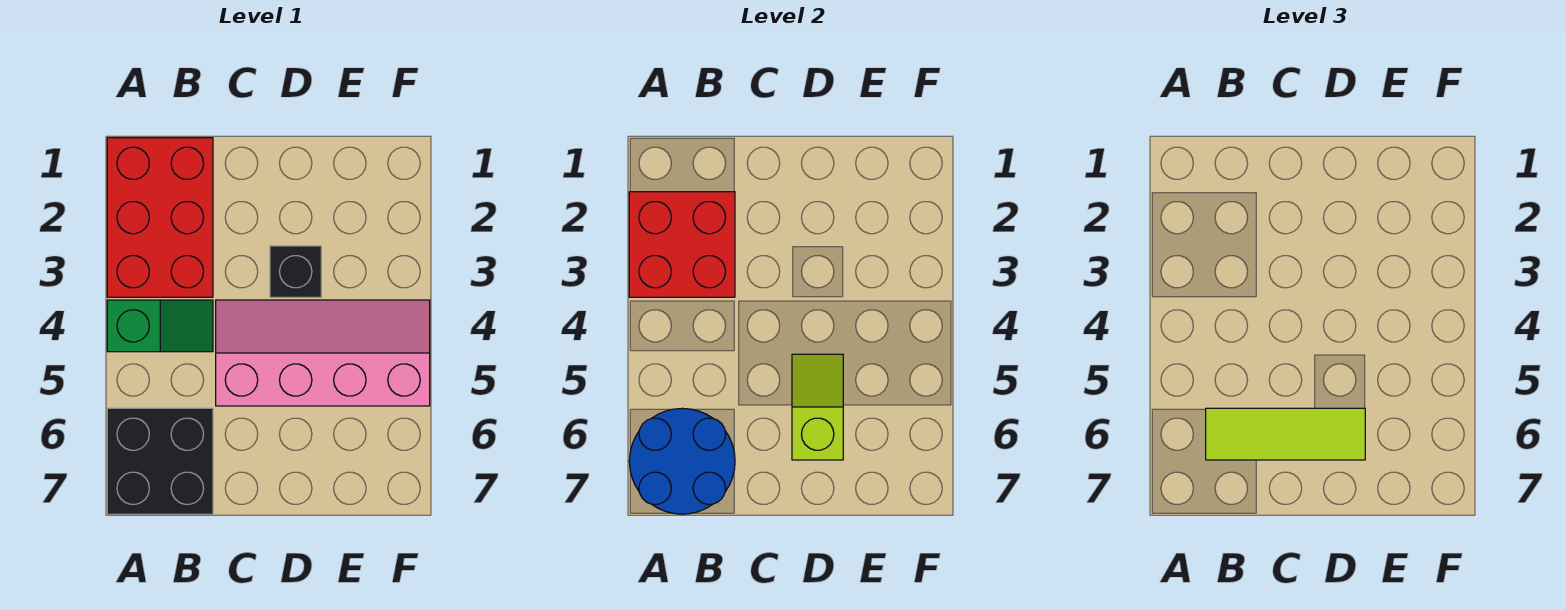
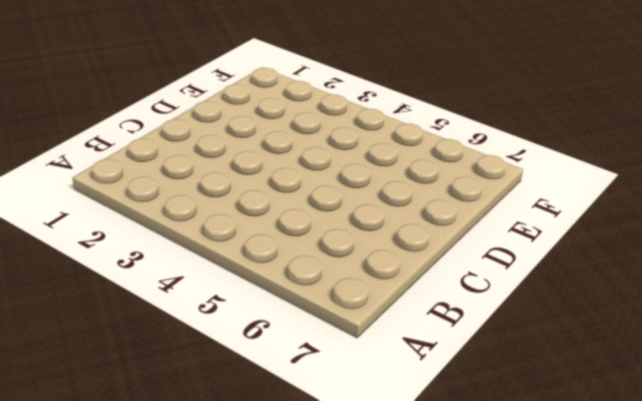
none -> red brick A1:B3 level 1
none -> green slope A4:B4 level 1 top A

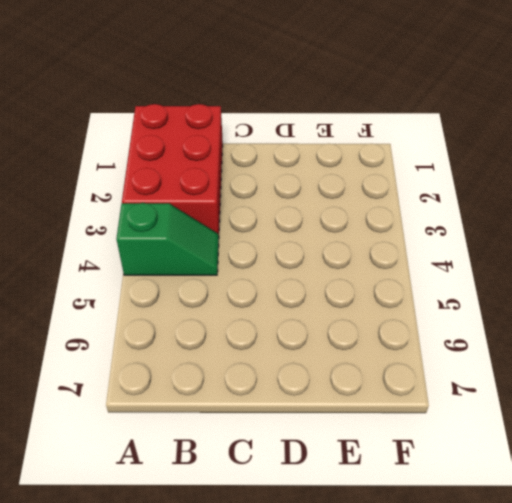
none -> black brick A6:B7 level 1
none -> pink slope C4:F5 level 1 top 5

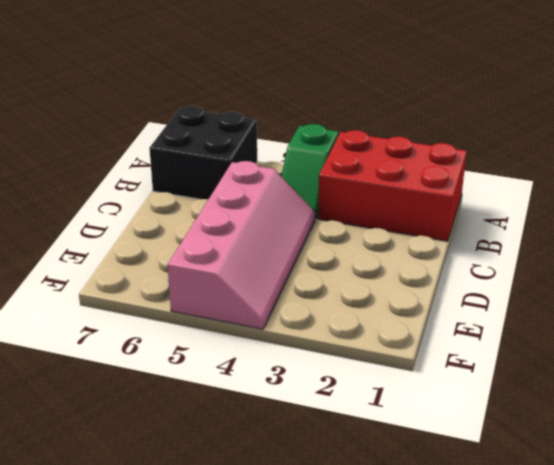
none -> black brick D3 level 1
none -> red brick A2:B3 level 2

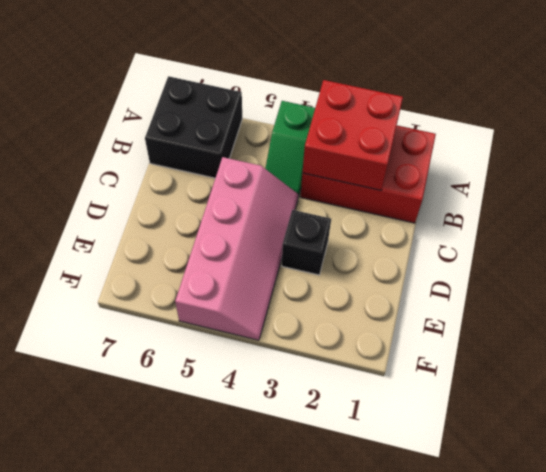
none -> blue round brick A6:B7 level 2
none -> lime slope D5:D6 level 2 top 6

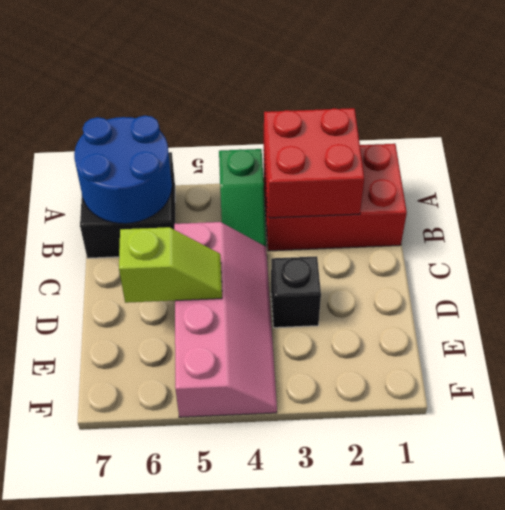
none -> lime tile B6:D6 level 3

